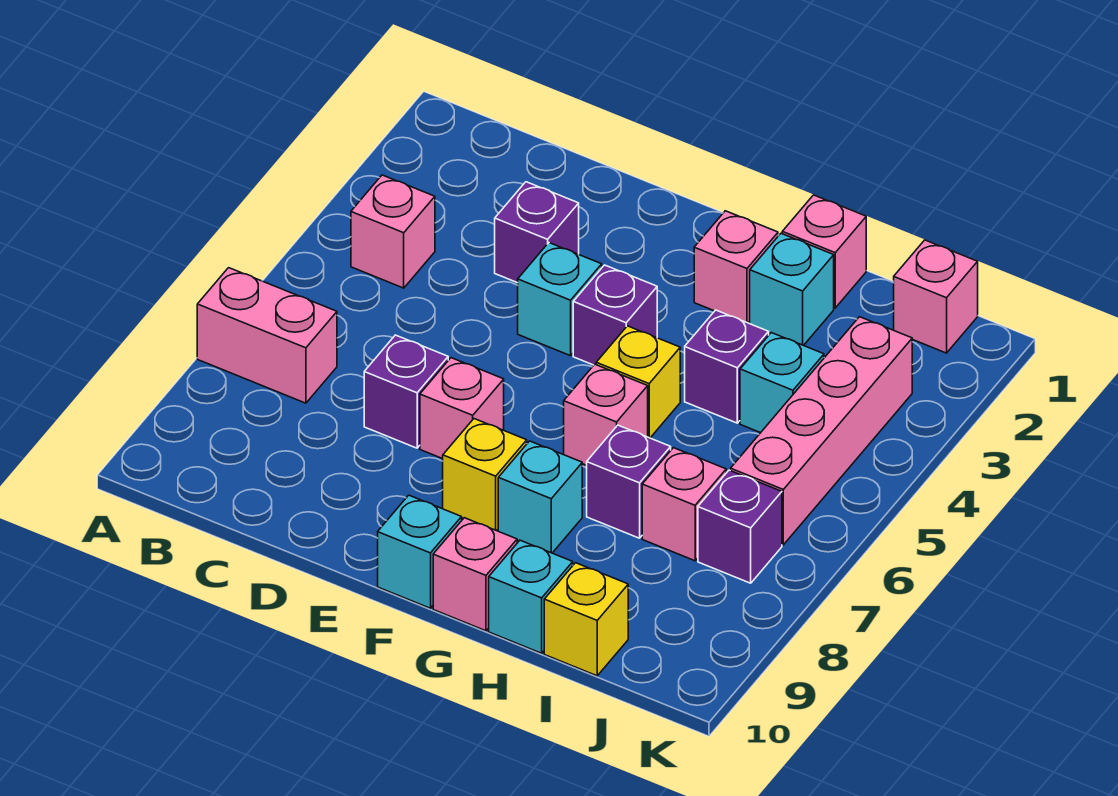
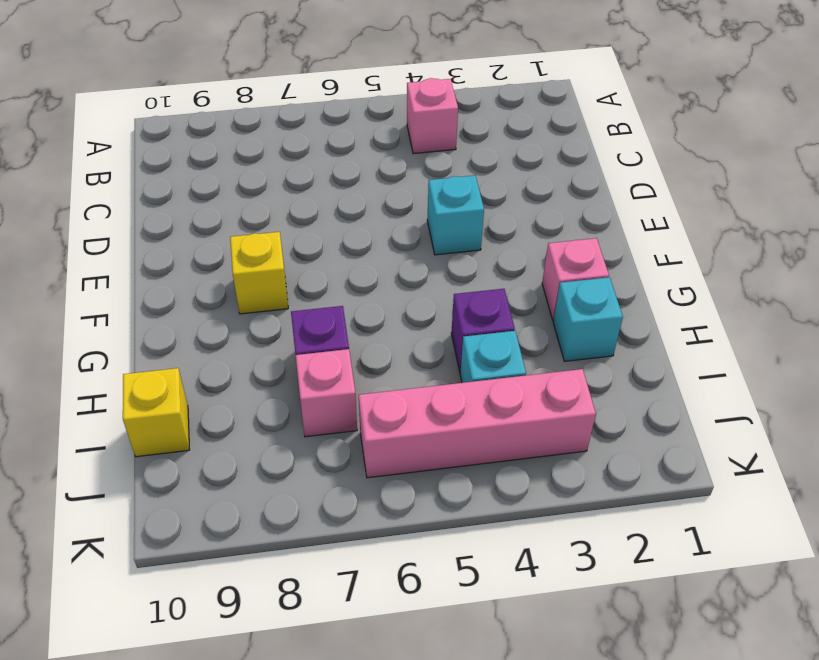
none -> pink brick A7:B7 level 1
none -> purple brick D3 level 1
none -> purple brick D7 level 1

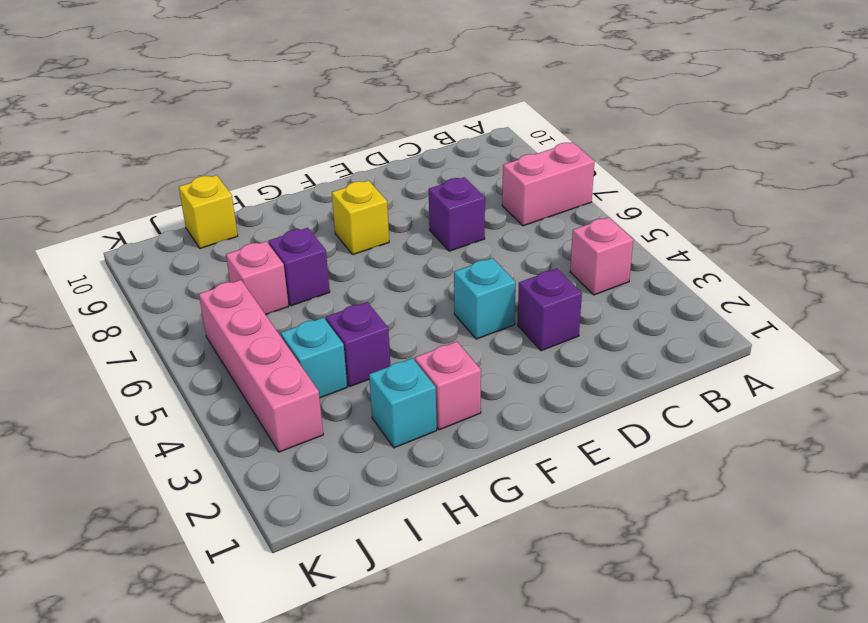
none -> pink brick E7 level 1
none -> purple brick F4 level 1
none -> cyan brick F10 level 1

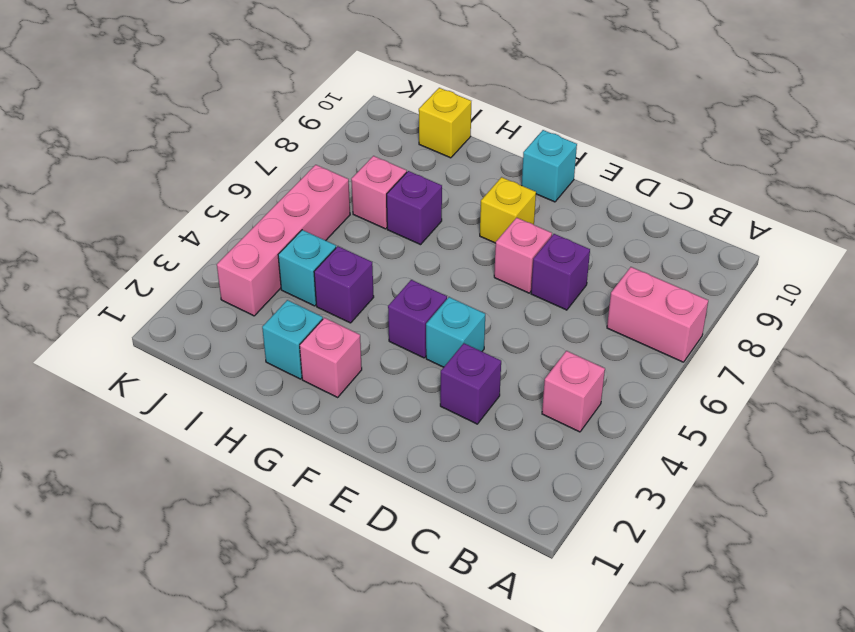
none -> yellow brick G5 level 1
none -> pink brick G6 level 1
none -> cyan brick G8 level 1

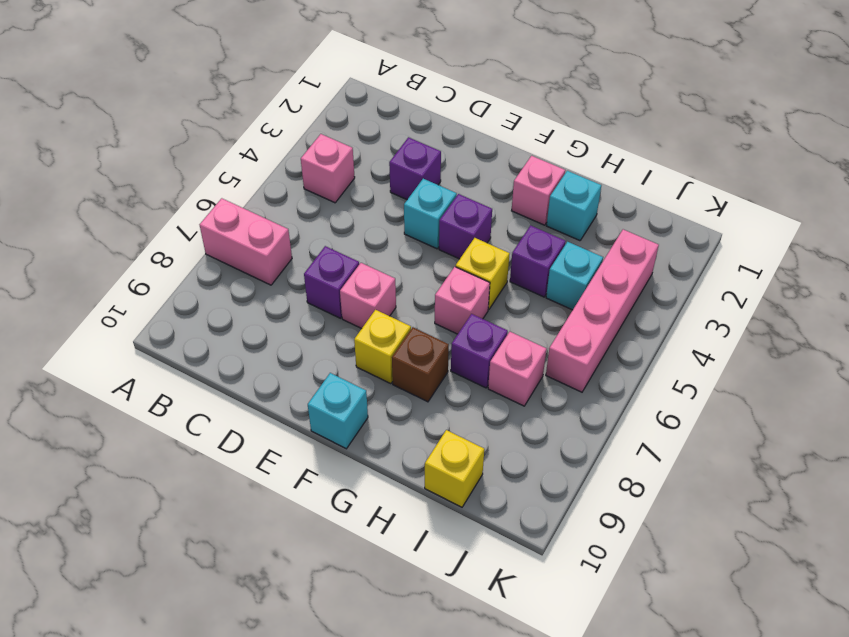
brown brick G8 level 1 -> cyan brick G8 level 1
none -> pink brick G10 level 1
none -> pink brick H1 level 1
none -> cyan brick H10 level 1

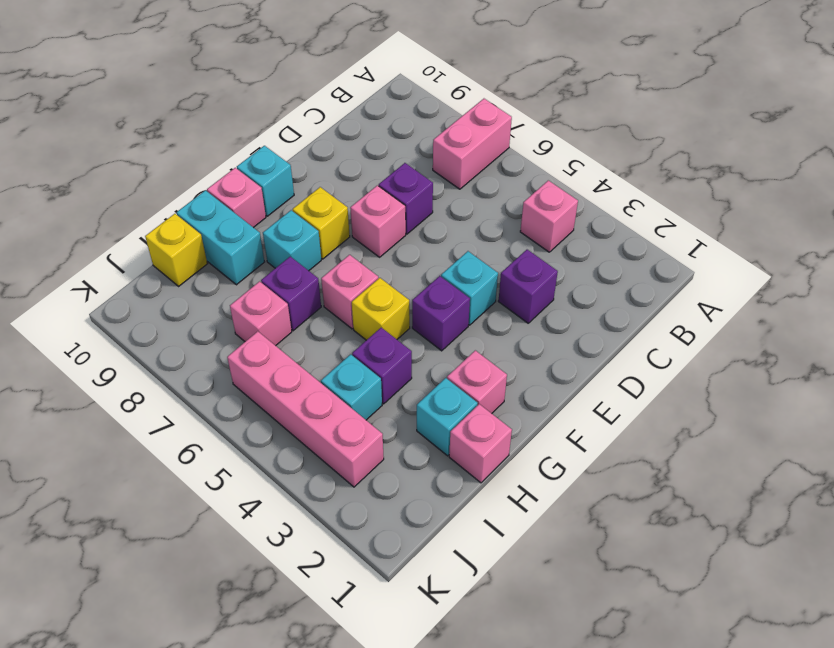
cyan brick H9:H10 level 1 -> cyan brick H10 level 1
none -> pink brick J1 level 1
none -> purple brick J7 level 1

